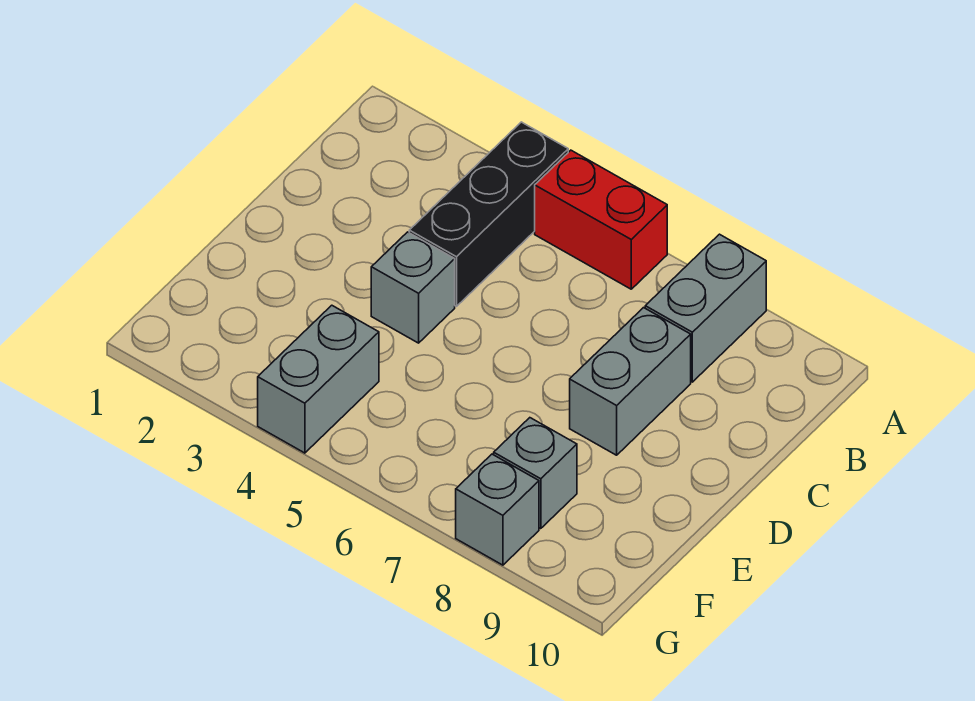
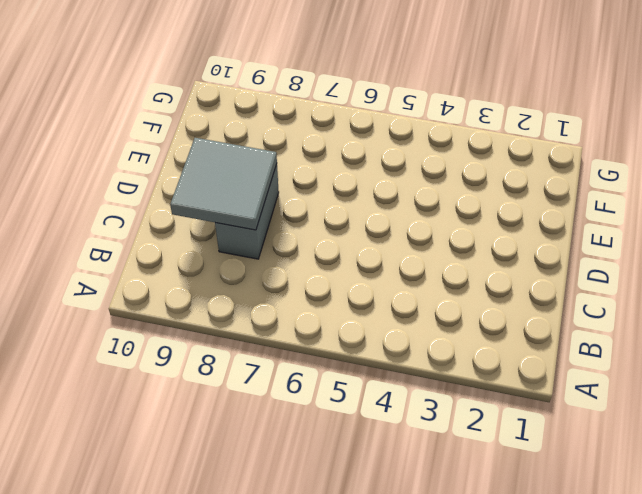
grey tile C8:D9 level 2 -> none
none -> black brick A4:C4 level 1
none -> red brick A5:A6 level 1

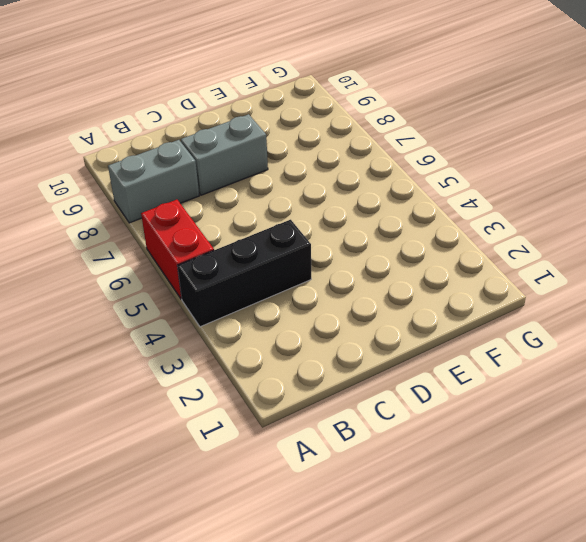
none -> grey brick D4 level 1
none -> grey brick F4:G4 level 1

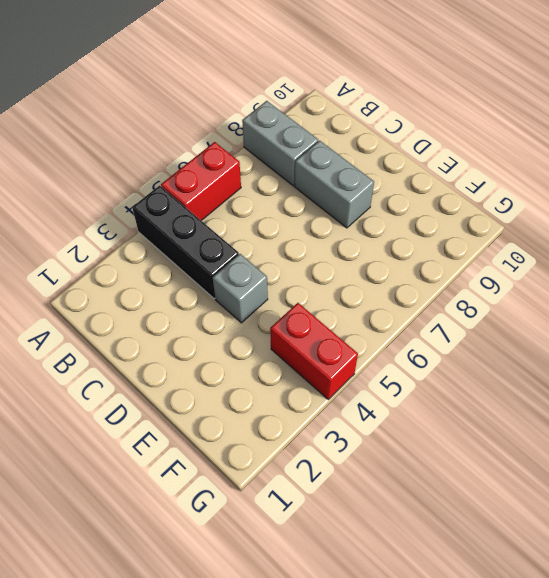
red brick F4:G4 level 1 -> grey brick F4:G4 level 1
none -> grey brick F8 level 1
none -> grey brick G8 level 1

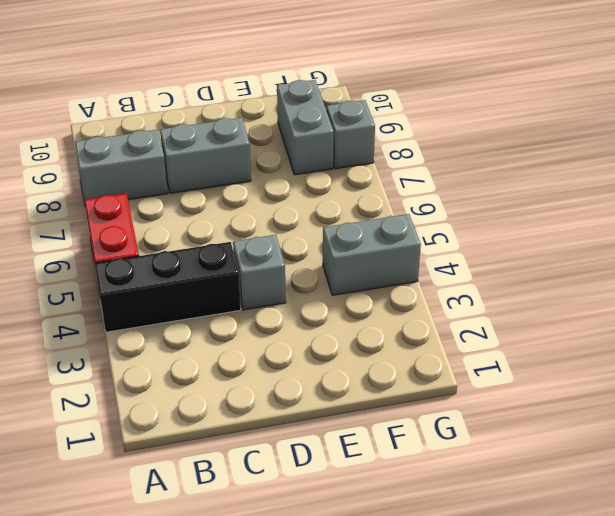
grey brick F8:F9 level 1 -> grey brick F8 level 1

